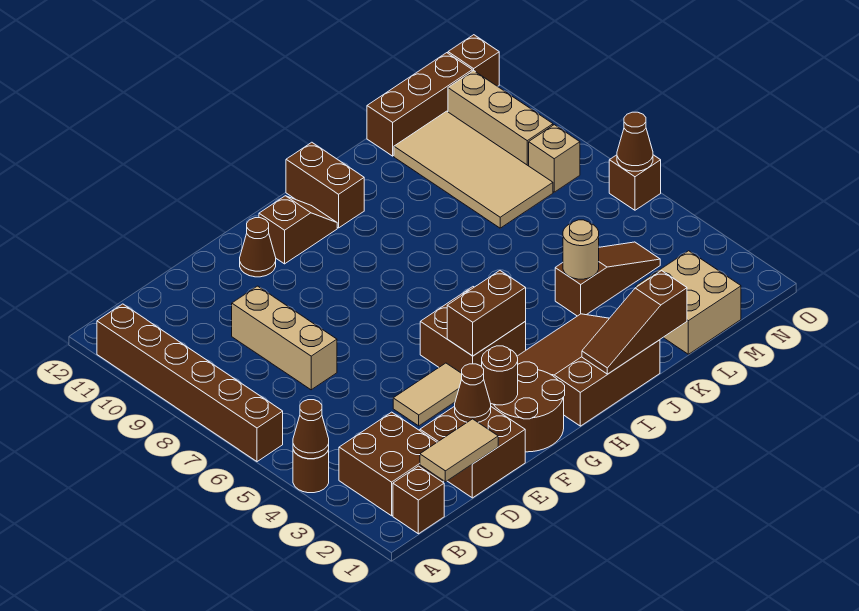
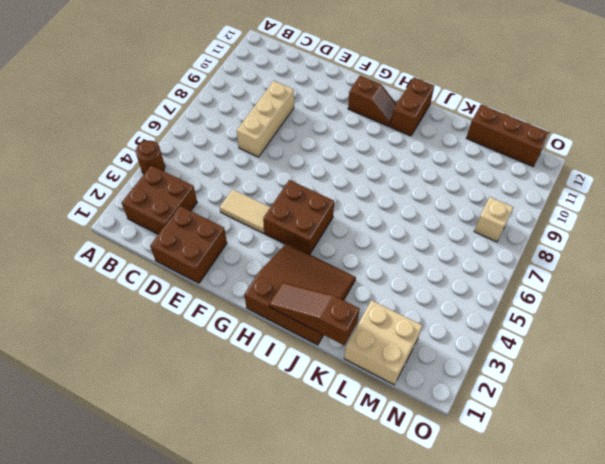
none -> brown brick A6:A11 level 1
none -> brown brick B1 level 1
none -> brown round brick F1:G2 level 1

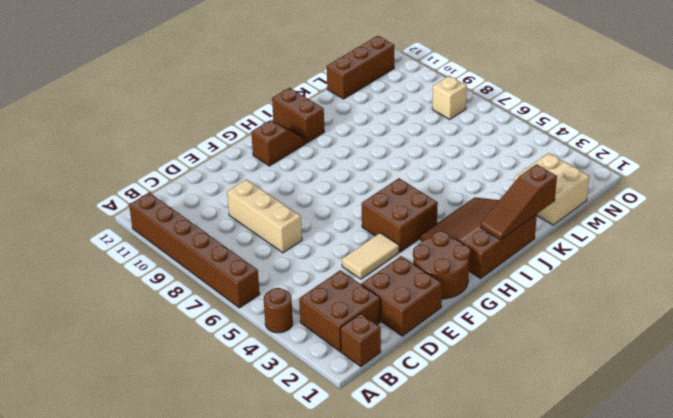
none -> brown cone F11 level 1
none -> brown slope K4:M4 level 1 top K
none -> tan tile L8:M11 level 1

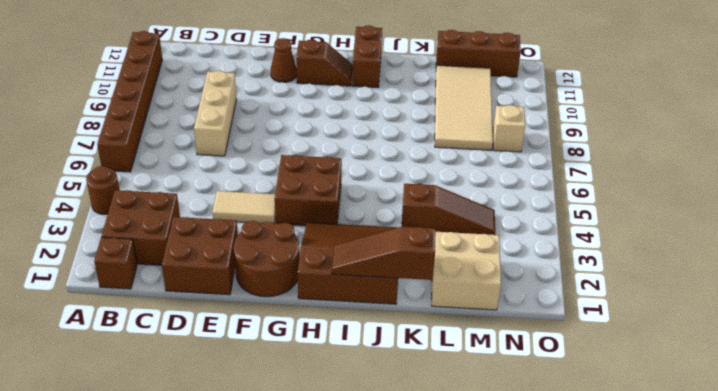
none -> tan brick N9:N11 level 1
none -> brown brick O6 level 1
none -> brown brick O12 level 1

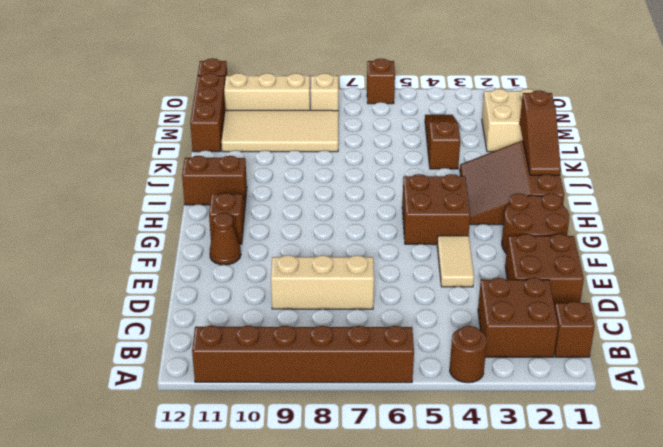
none -> brown cone A4 level 2
none -> tan tile C1:D1 level 2
none -> brown cone E2 level 2

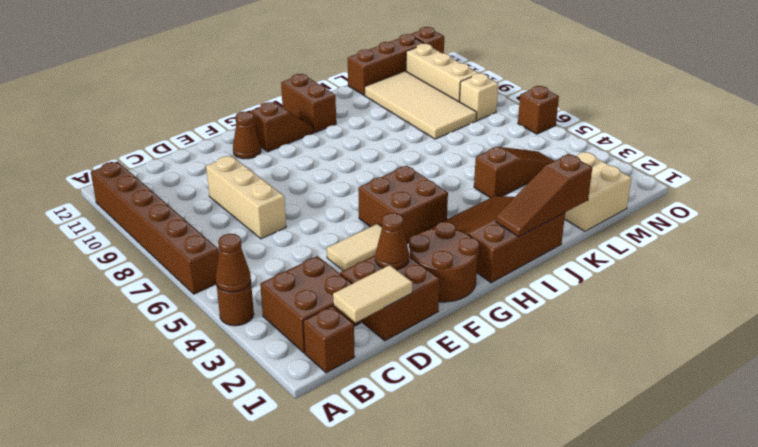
none -> brown round brick F2 level 2
none -> brown brick G4:H4 level 2
none -> tan round brick K4 level 2

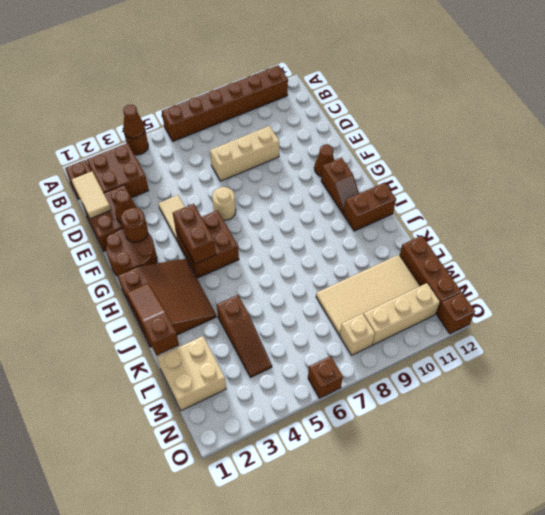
tan round brick F6 level 1 -> tan round brick K4 level 2
none -> brown cone O6 level 2

